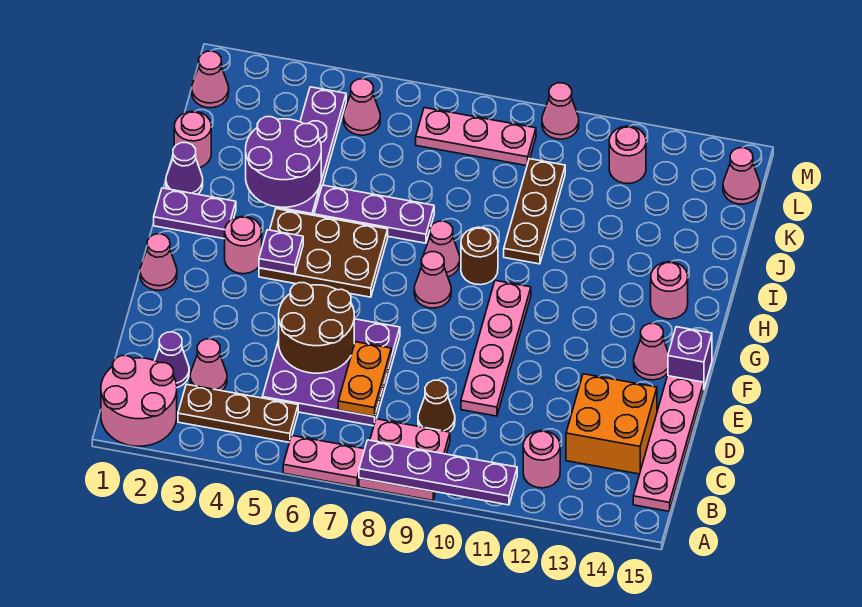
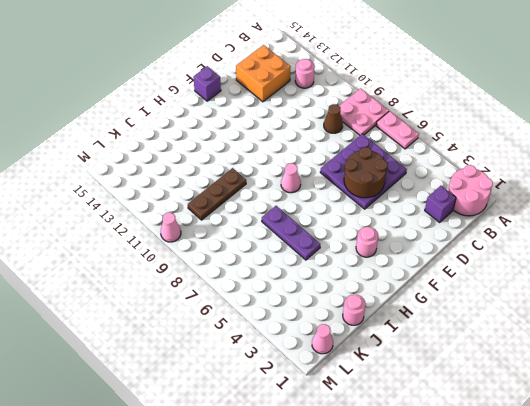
purple brick C2 level 1 -> purple cone C2 level 1
none -> brown plate B3:B5 level 1
none -> pink plate B15:E15 level 1
none -> pink cone C3 level 1
none -> pink plate D10:G10 level 1

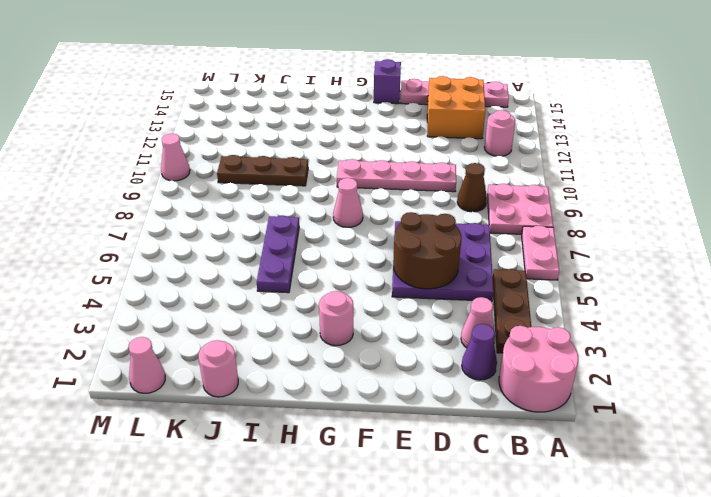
none -> pink cone F1 level 1
none -> pink cone F14 level 1
none -> brown plate G4:H6 level 1
none -> purple plate H1:H2 level 1

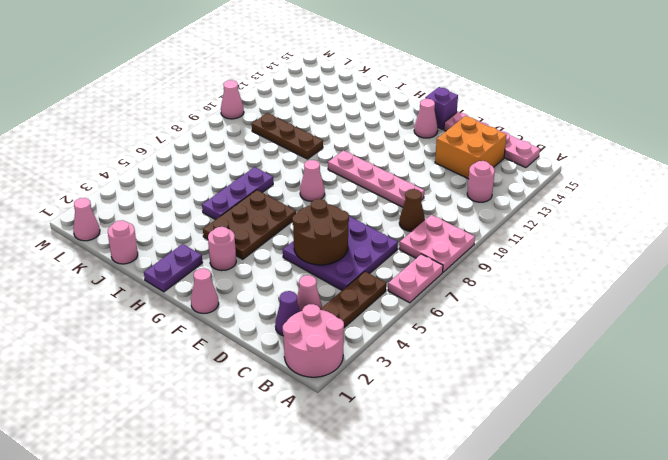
none -> pink cone H8 level 1
none -> brown round brick H9 level 1
none -> pink round brick H14 level 1
none -> purple cone I1 level 1

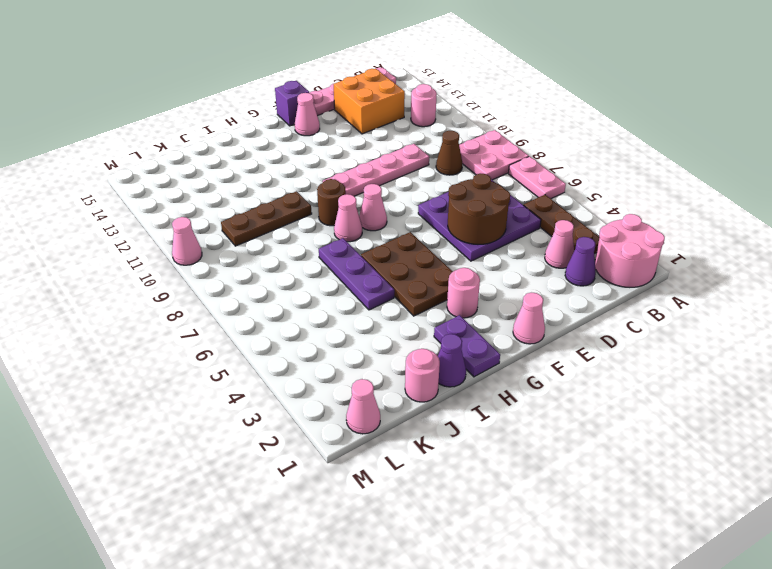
none -> pink round brick H14 level 1
none -> purple plate I4:L4 level 1
none -> pink cone L5 level 1
none -> pink plate L7:L9 level 1

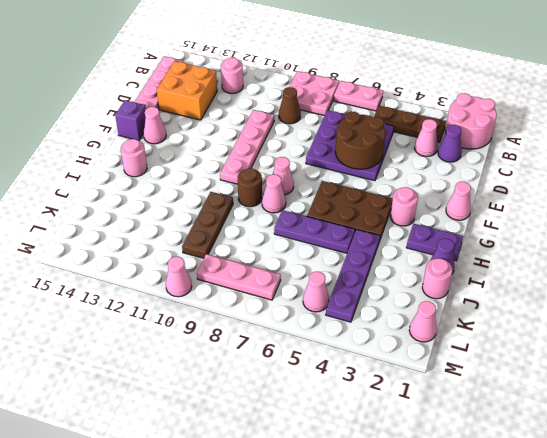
none -> pink round brick L12 level 1
none -> pink cone L15 level 1
none -> purple plate A8:A11 level 2
none -> orange plate C7:D7 level 2

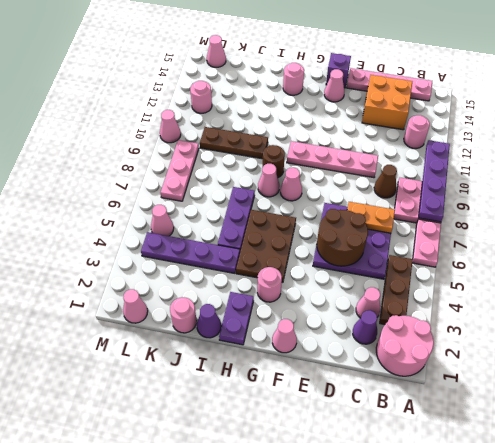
none -> purple plate G4 level 2
none -> purple round brick I3:J4 level 2

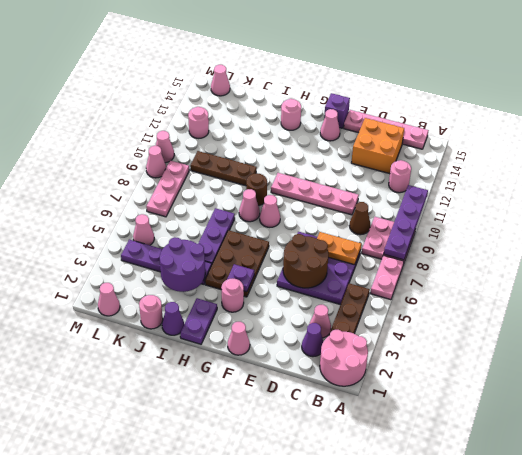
pink cone M9 level 1 -> none

